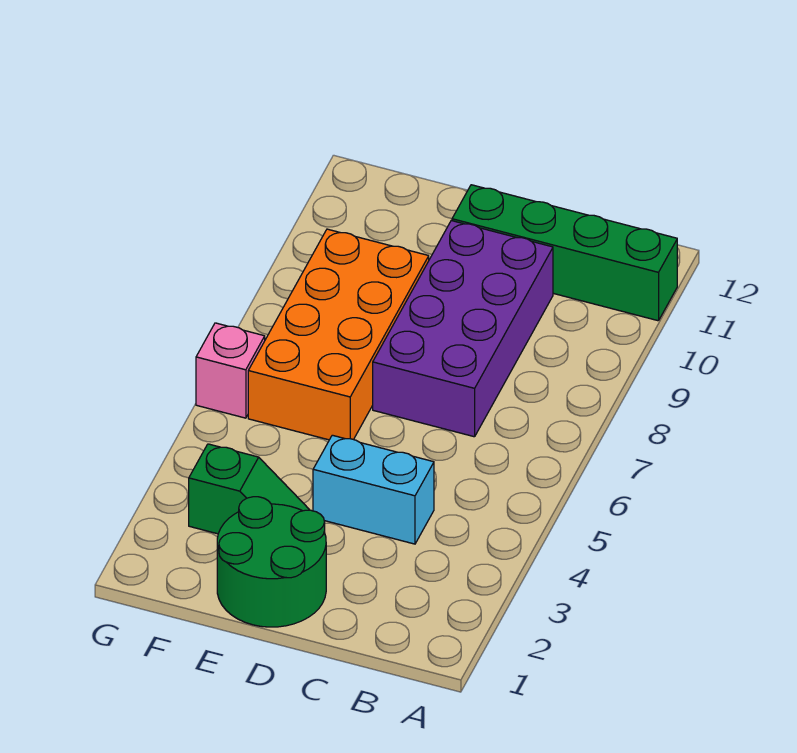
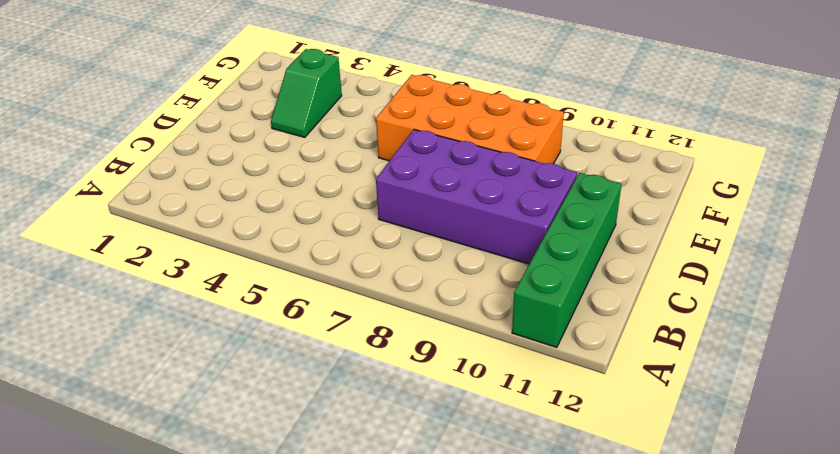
none -> cyan brick C4:D4 level 1
none -> green round brick D1:E2 level 1

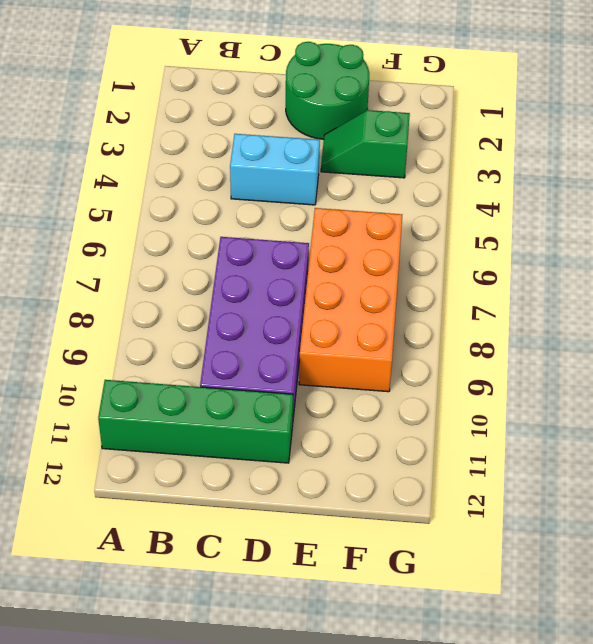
none -> pink brick G6 level 1

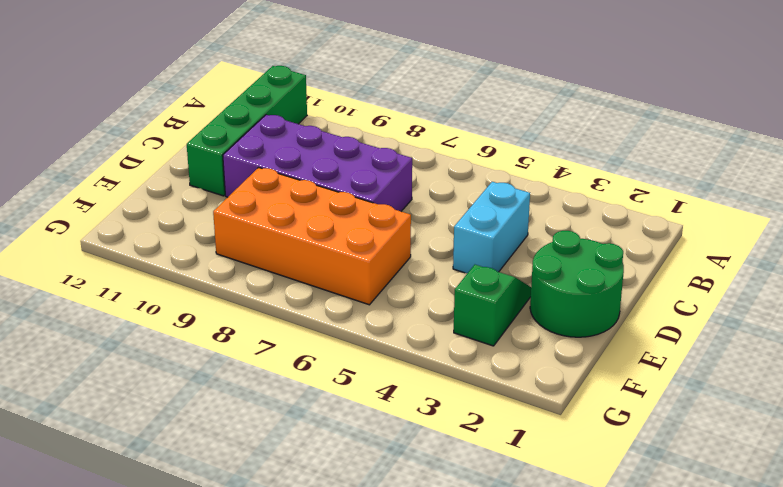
none -> pink brick G6 level 1

